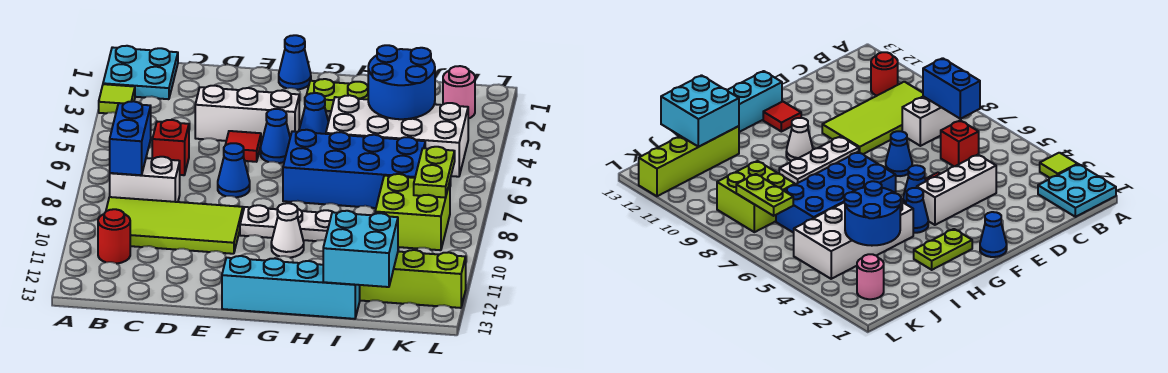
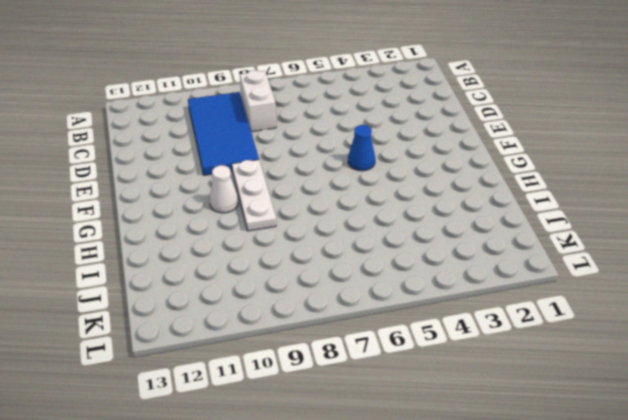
blue tile B9:E10 level 1 -> lime tile B9:E10 level 1
none -> cyan plate A1:B2 level 1
none -> lime tile A3 level 1
none -> red round brick B11 level 1

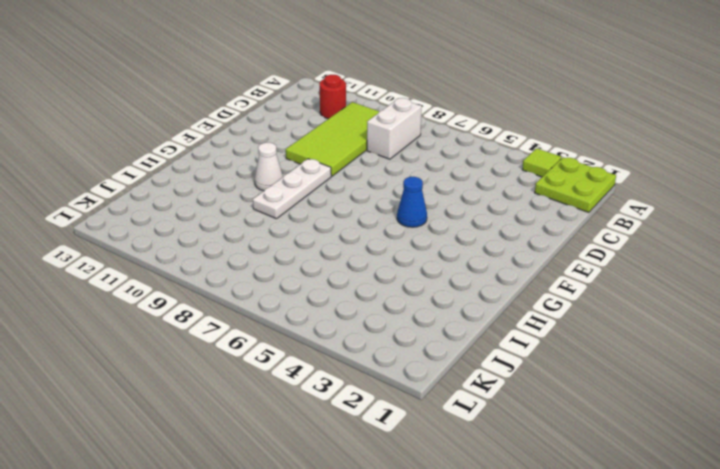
lime plate A1:B2 level 1 -> cyan plate A1:B2 level 1
none -> red brick C6 level 1
none -> white brick D4:F4 level 1
none -> red tile E5 level 1

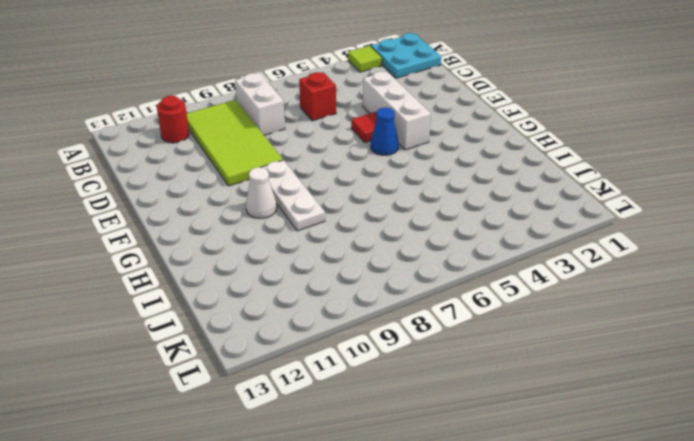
none -> blue cone E7 level 1
none -> blue cone F1 level 1
none -> red tile F12 level 1

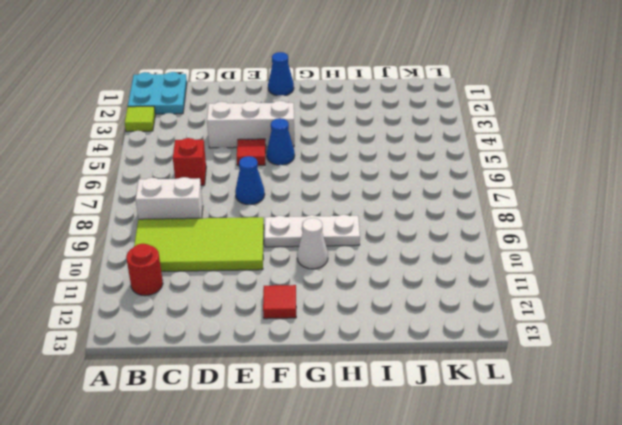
none -> cyan brick F13:I13 level 1
none -> lime plate G2:H2 level 1
none -> blue cone G4 level 1

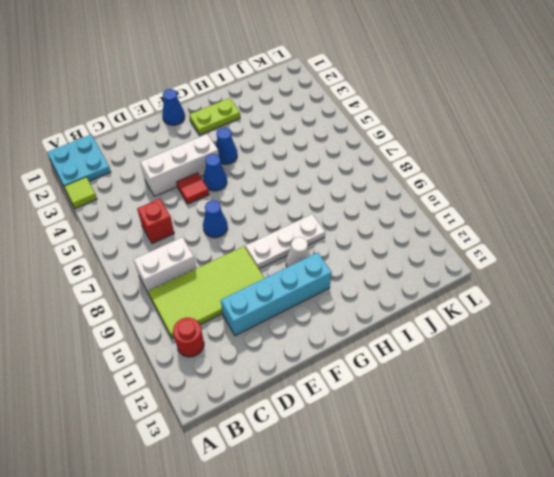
cyan brick D11:G11 level 1 -> cyan brick F13:I13 level 1
none -> red tile F12 level 1
none -> blue brick G6:J7 level 1
none -> white brick H4:K5 level 1

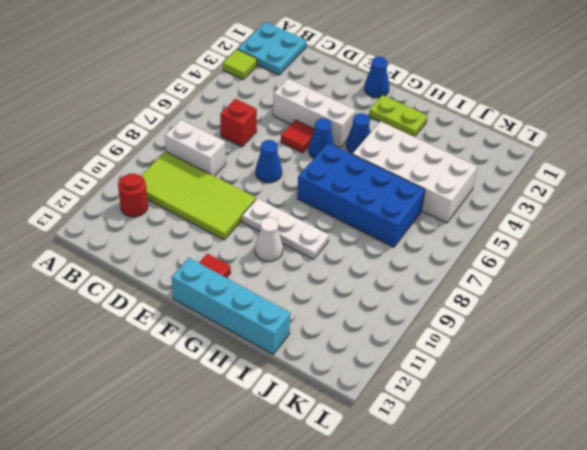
none -> lime brick I12:L12 level 1
none -> lime brick J8:K9 level 1
none -> pink round brick K2 level 1

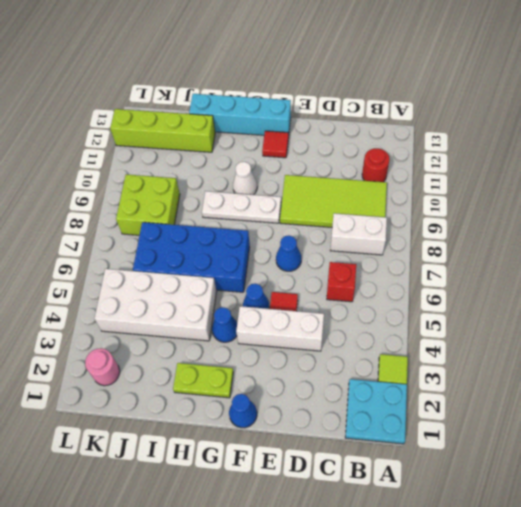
none -> blue brick B7:B8 level 2
none -> blue round brick I3:J4 level 2
none -> cyan brick I12:J13 level 2

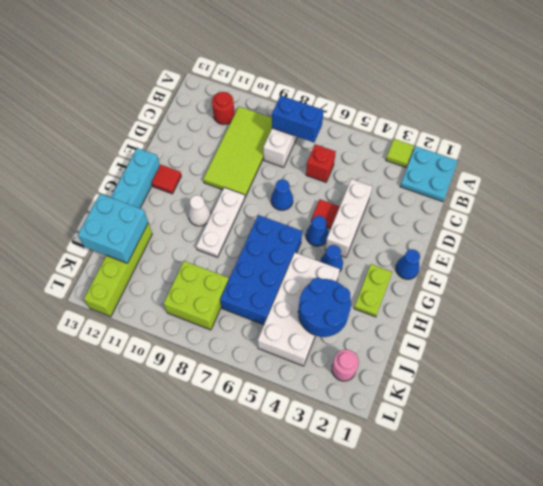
none -> lime plate K7:K8 level 2

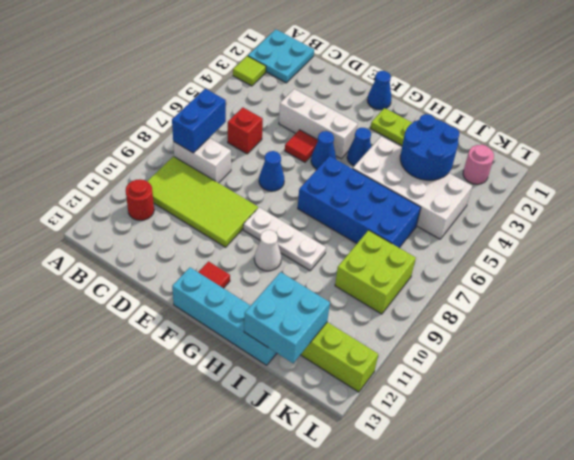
none -> lime plate K7:K8 level 2

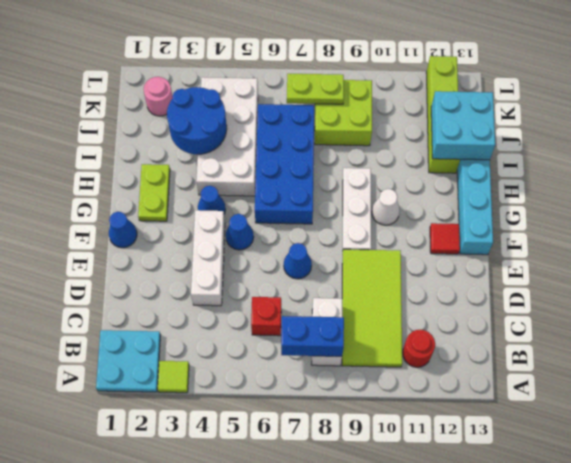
none -> red tile E5 level 1

